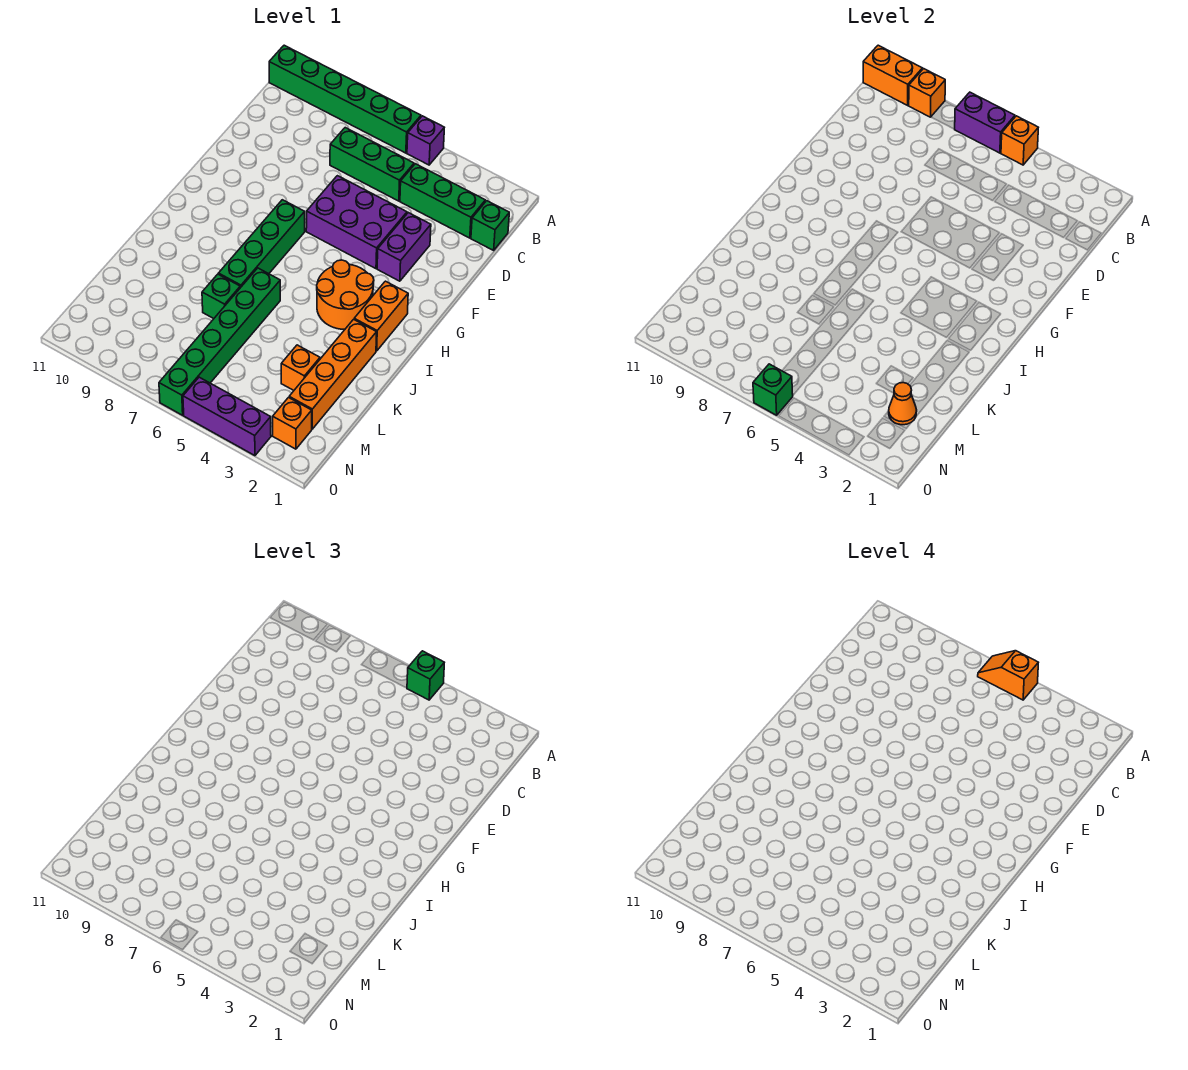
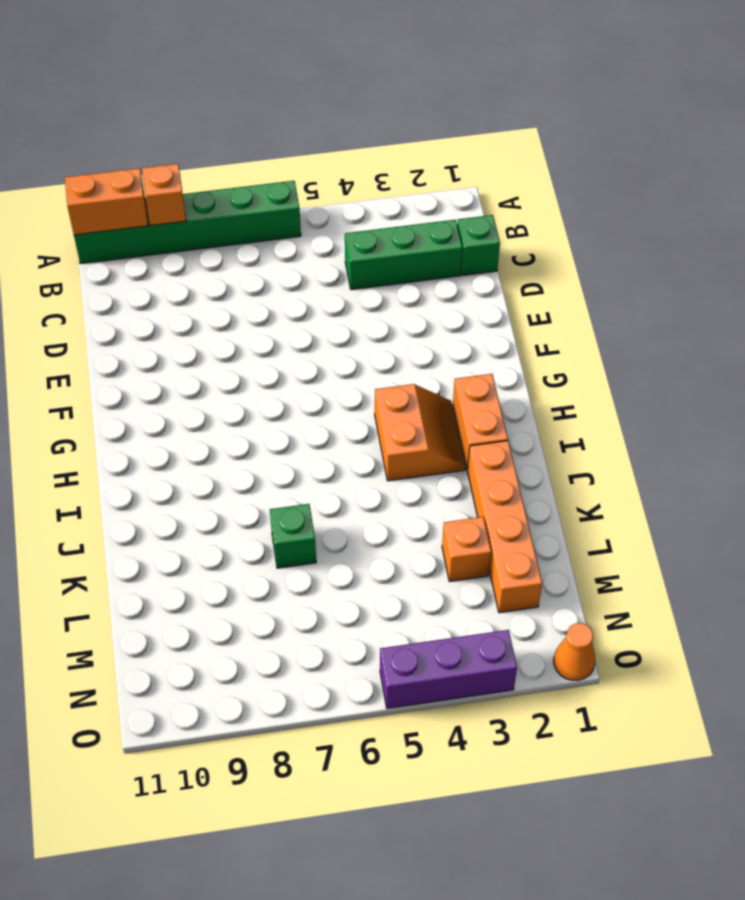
orange slope H3:I4 level 1 top 4 -> orange round brick H3:I4 level 1
orange cone O1 level 1 -> orange cone M2 level 2
none -> purple brick A5 level 1
none -> green brick C5:C7 level 1
none -> purple brick E3:F3 level 1

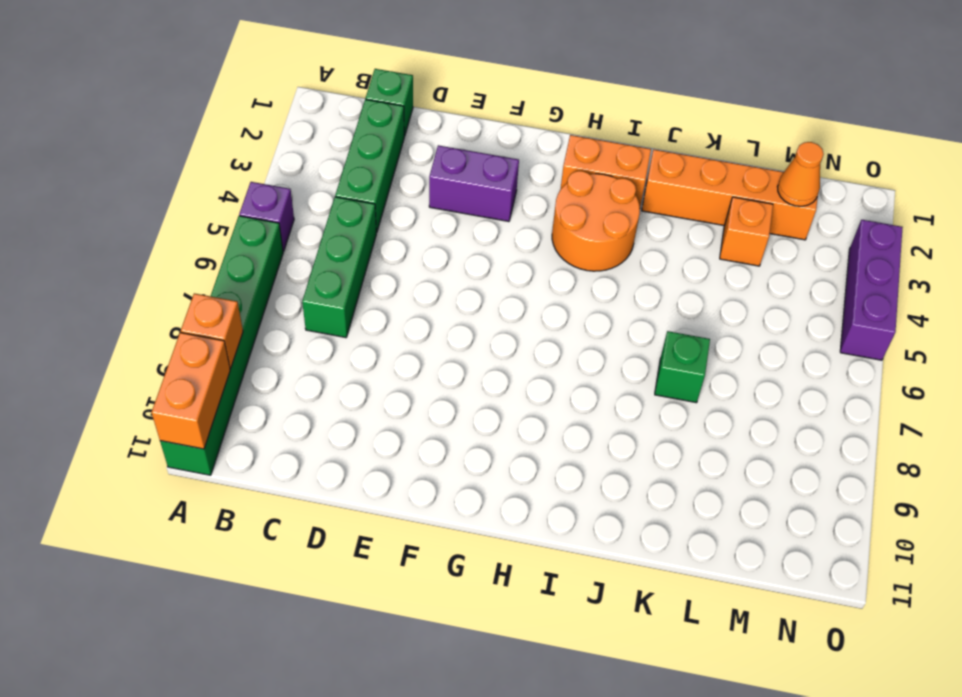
none -> purple brick E4:F6 level 1
none -> green brick G7:J7 level 1
none -> green brick J6:O6 level 1

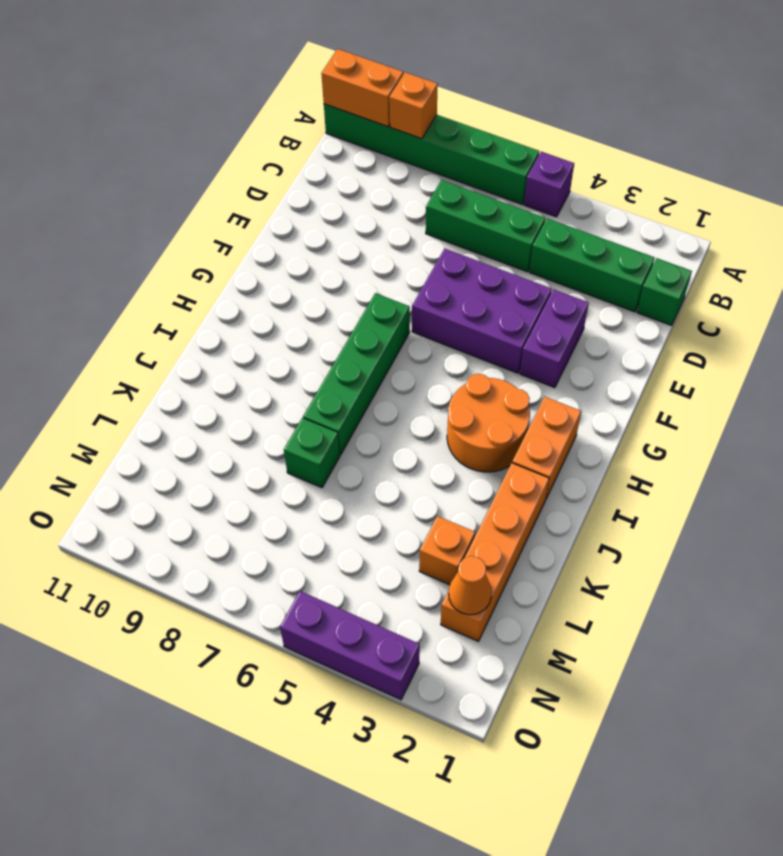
none -> green brick J6:O6 level 1
none -> orange brick N2 level 1
none -> orange brick A5 level 2

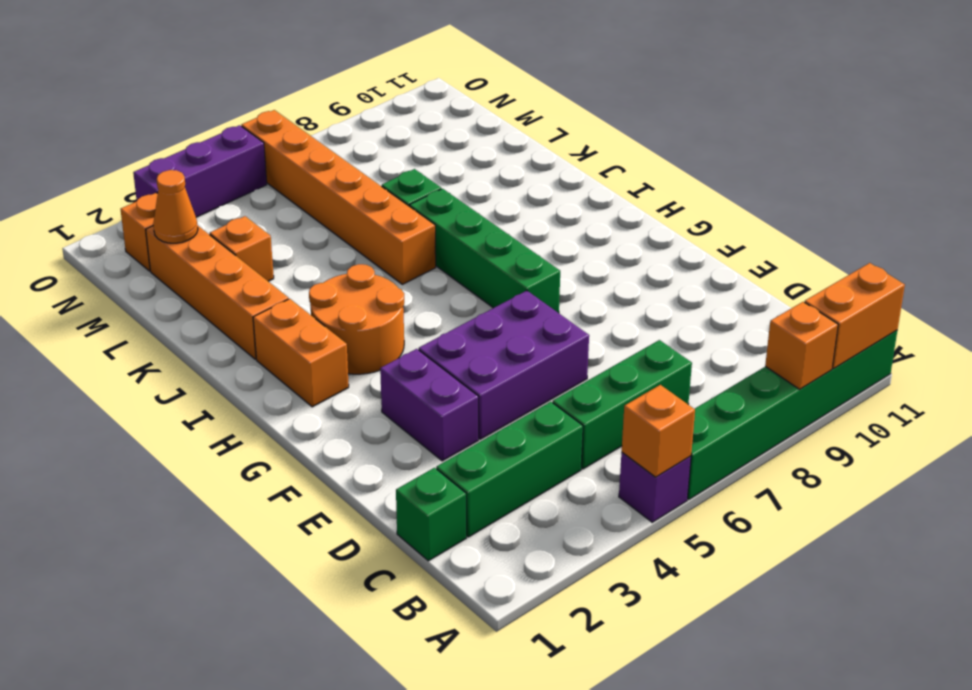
orange brick J6:O6 level 1 -> green brick J6:O6 level 1
none -> purple brick A6:A7 level 2
none -> green brick O6 level 2
none -> green brick A5 level 3

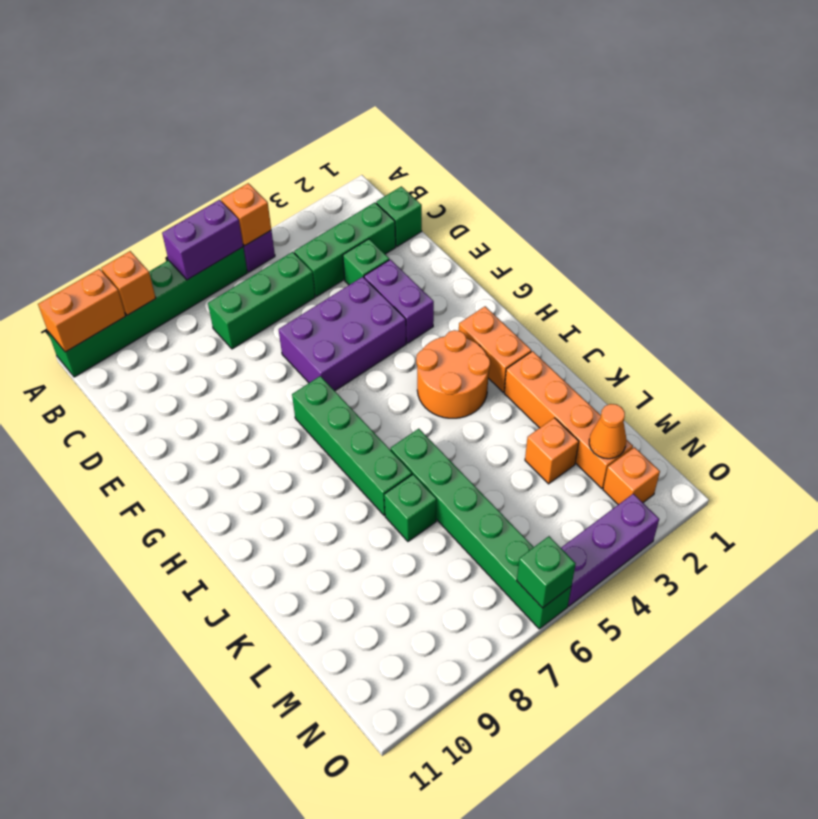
green brick D3 level 1 -> green brick A5 level 3
none -> orange slope A5:A6 level 4 top 5

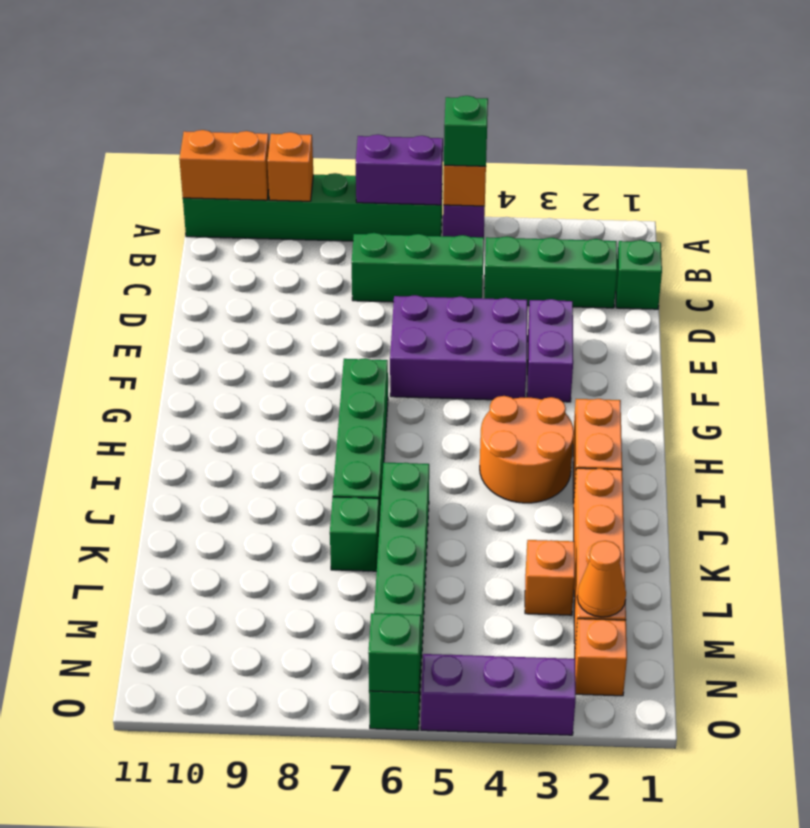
none -> orange slope A5:A6 level 4 top 5

